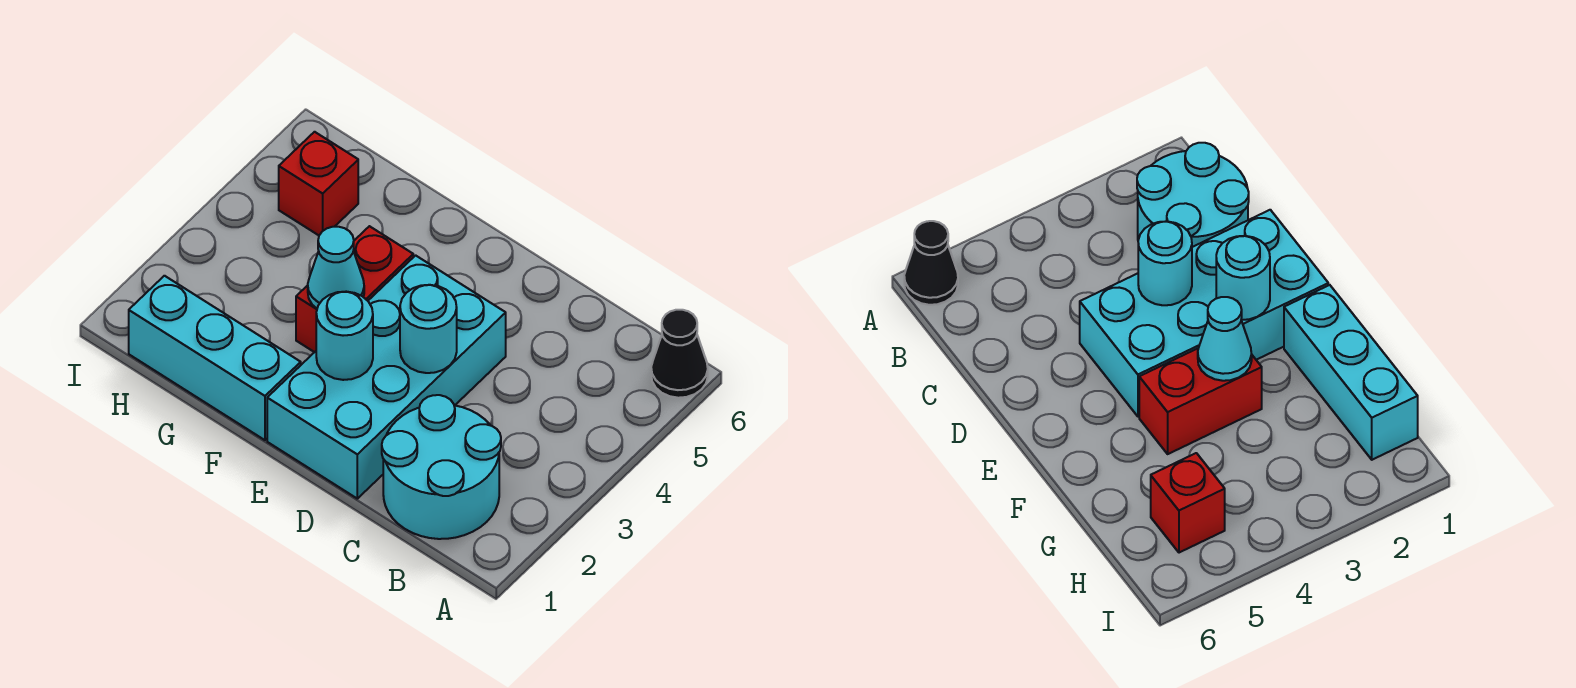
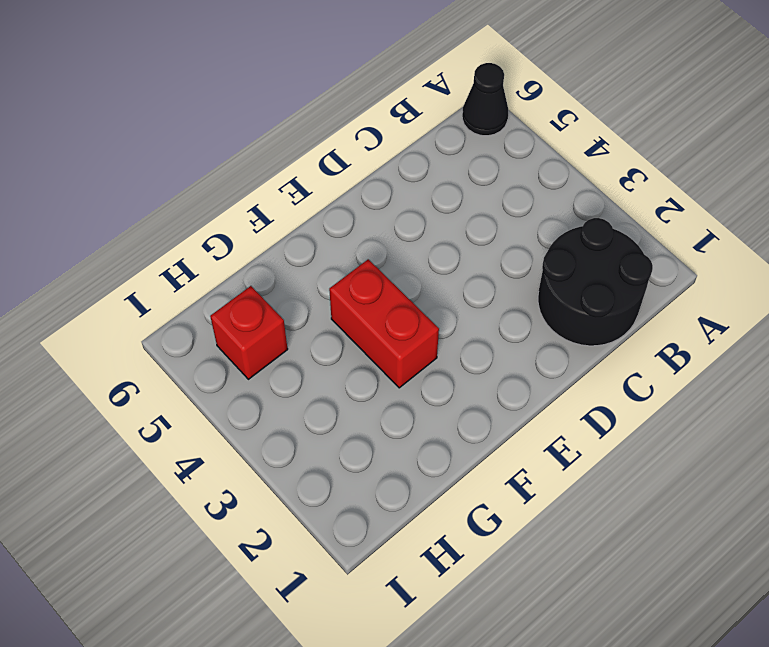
black round brick B1:C2 level 1 -> cyan round brick B1:C2 level 1
none -> cyan brick D1:E4 level 1
none -> cyan brick F1:H1 level 1

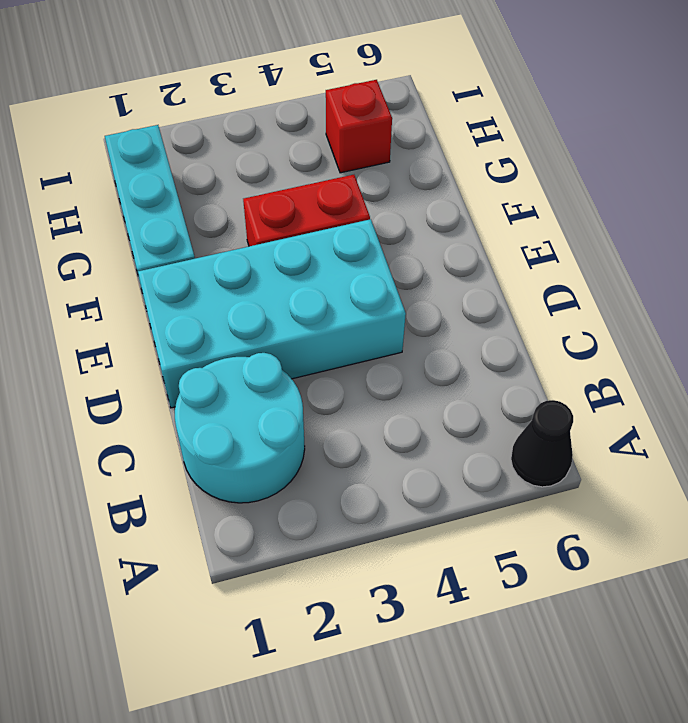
none -> cyan round brick D3 level 2
none -> cyan round brick E2 level 2

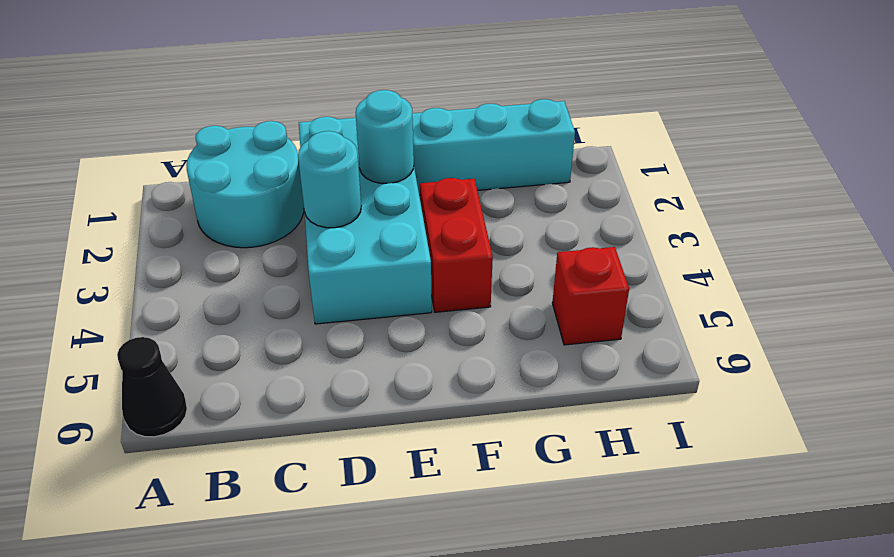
none -> cyan cone F3 level 2

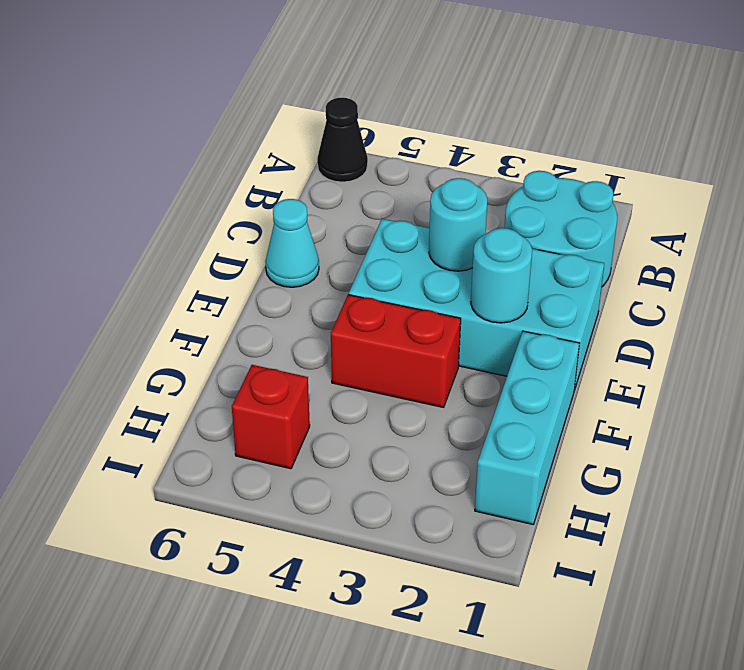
cyan cone D6 level 1 -> cyan cone F3 level 2

